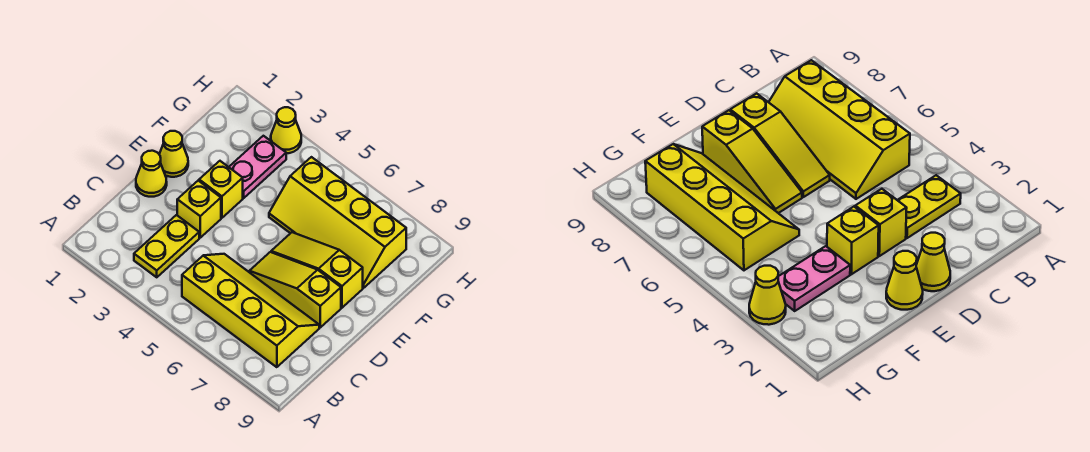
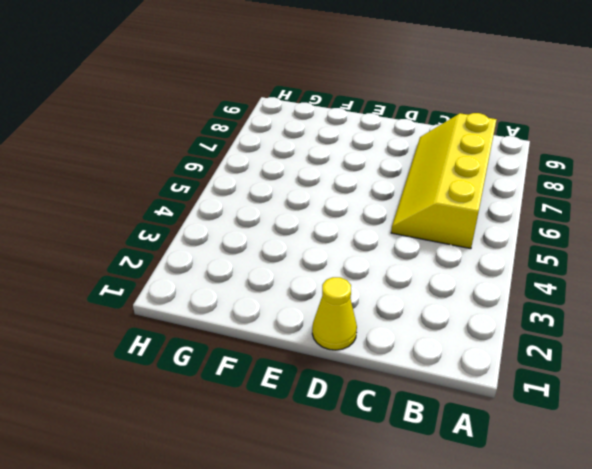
none -> yellow plate B3:C3 level 1
none -> yellow brick D3 level 1

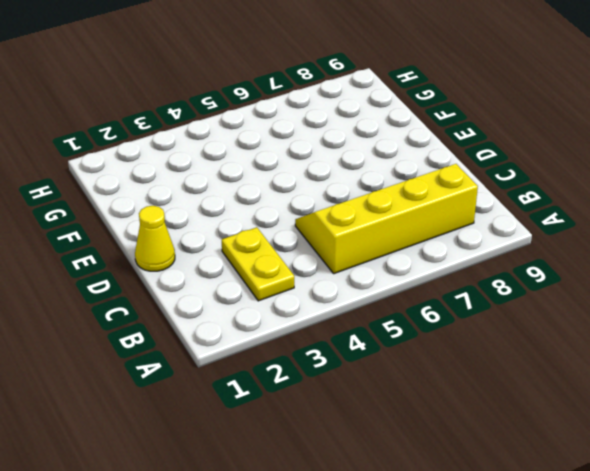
none -> yellow brick D3 level 1
none -> yellow slope D6:D8 level 1 top 8

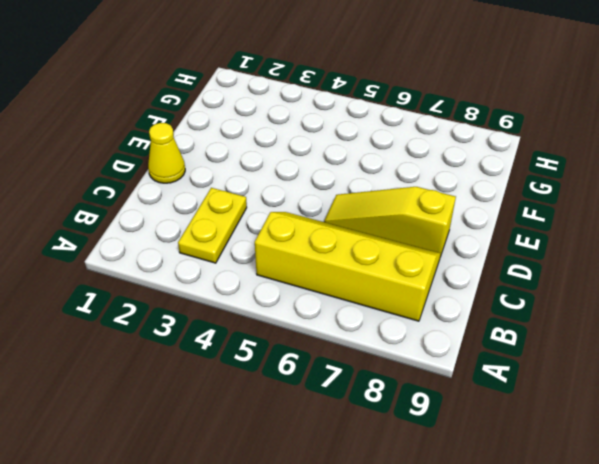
none -> yellow brick D3 level 1
none -> yellow cone E1 level 1

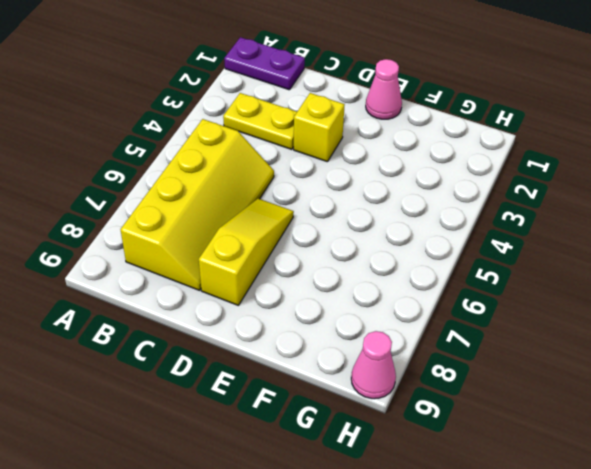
purple plate A1:B1 level 1 -> none
pink cone E1 level 1 -> yellow cone E1 level 1
pink cone H9 level 1 -> none
none -> yellow cone D1 level 1
none -> yellow brick E3 level 1

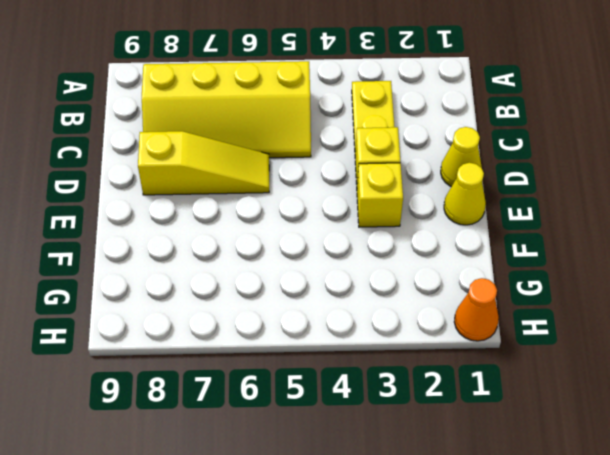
orange cone H1 level 1 -> none
none -> yellow slope E6:E8 level 1 top 8
none -> pink plate F3:G3 level 1

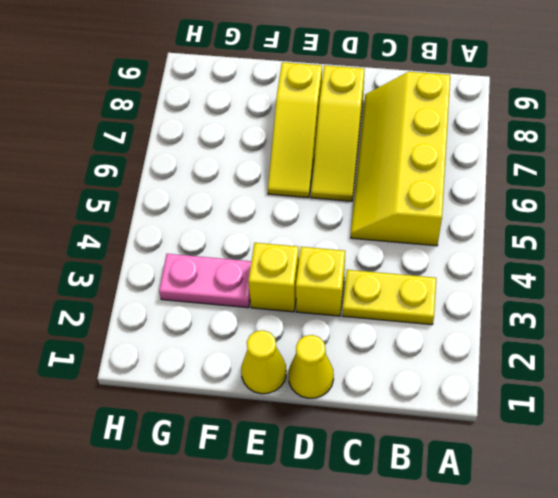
none -> yellow slope F5:G8 level 1 top G
none -> yellow cone H3 level 1

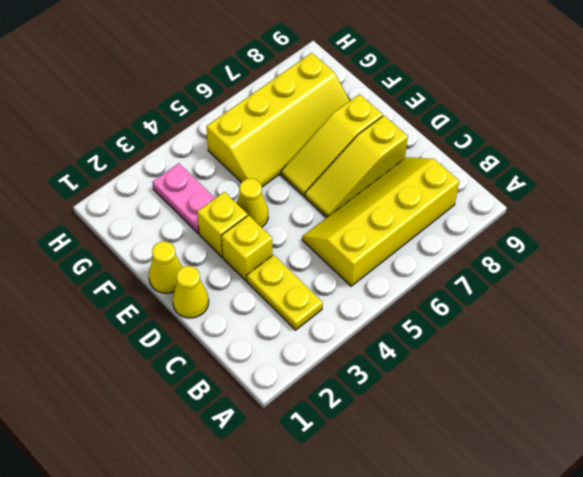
yellow cone E4 level 1 -> yellow cone H3 level 1

